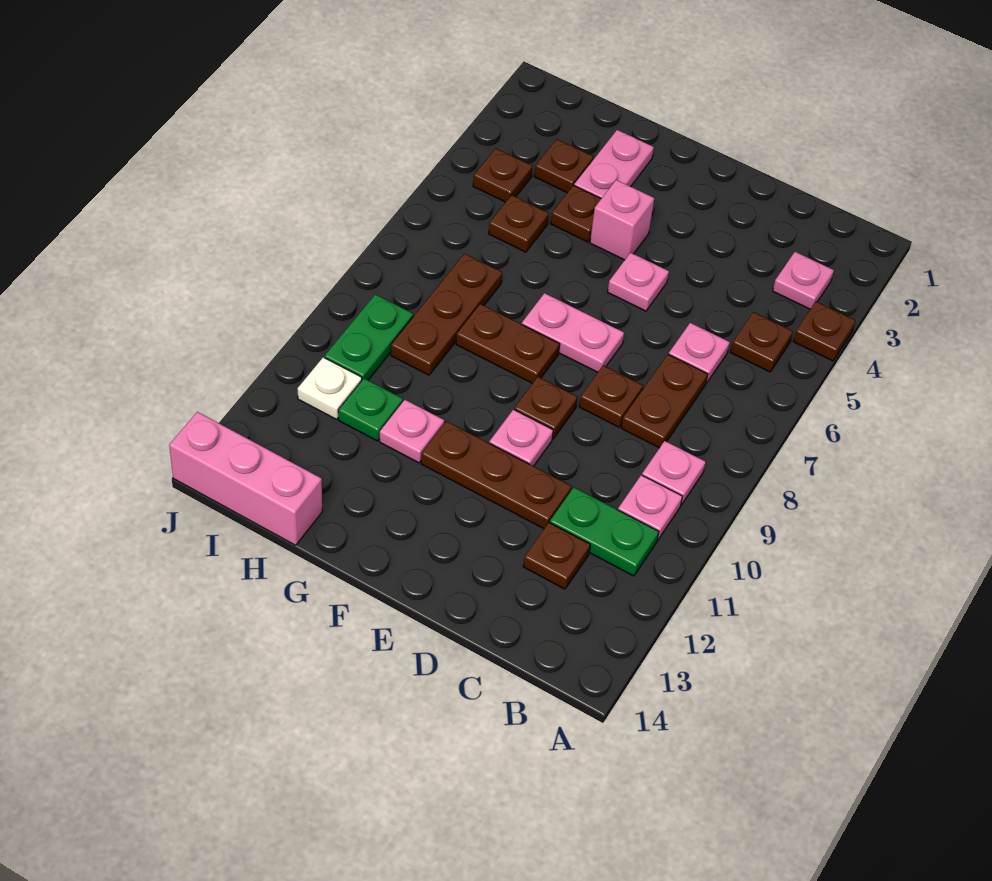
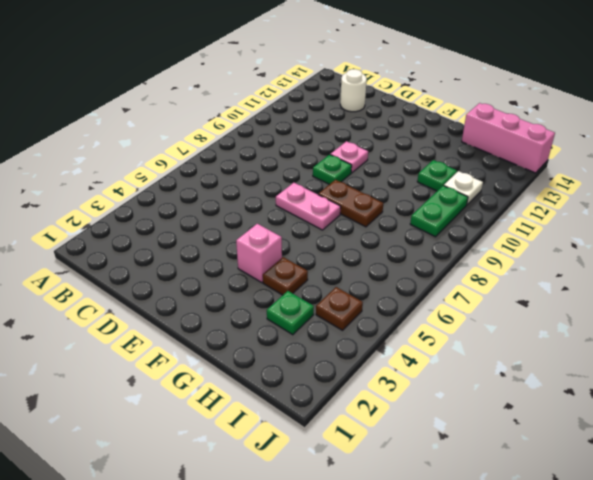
white round brick C13 level 1 -> none
green plate E9 level 1 -> brown plate E9 level 1
green plate H3 level 1 -> brown plate H3 level 1
none -> brown plate A4 level 1
none -> pink plate B3 level 1
none -> brown plate B5 level 1

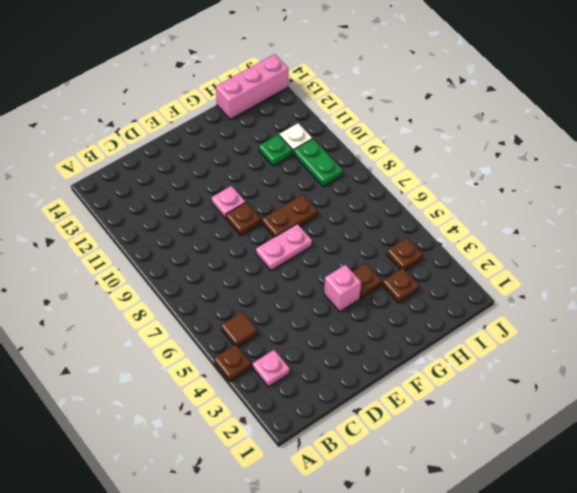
brown tile B5 level 1 -> brown plate B5 level 1
none -> pink plate B9 level 1
none -> pink plate B10 level 1
none -> green plate B11:C11 level 1

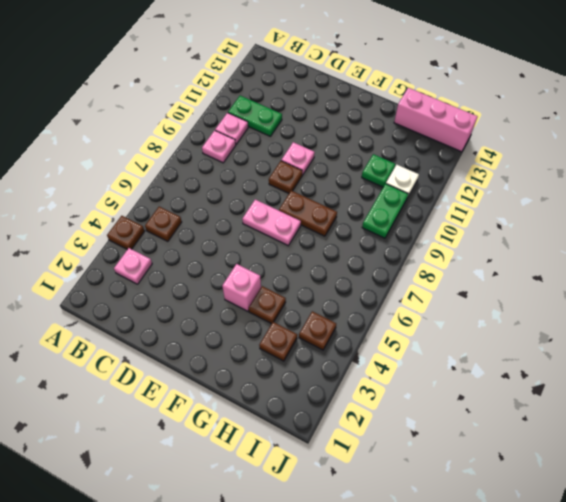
none -> pink plate C6 level 1
none -> brown plate C7:C8 level 1
none -> brown plate C12 level 1

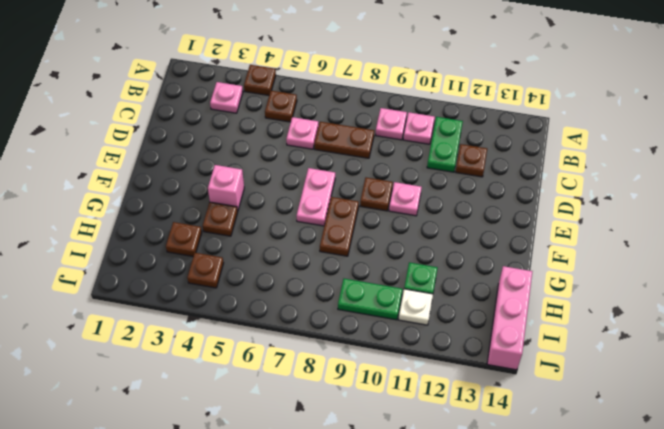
none -> brown plate D8 level 1
none -> brown plate D11:F11 level 1
none -> pink plate E5 level 1

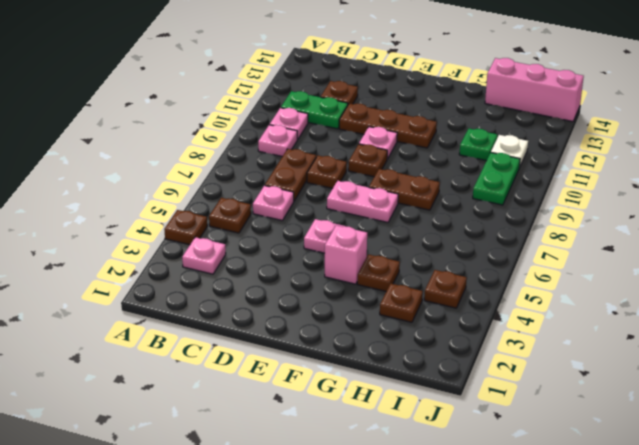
none -> pink plate G2:G3 level 1
none -> pink plate G11 level 1
none -> brown plate H5 level 1

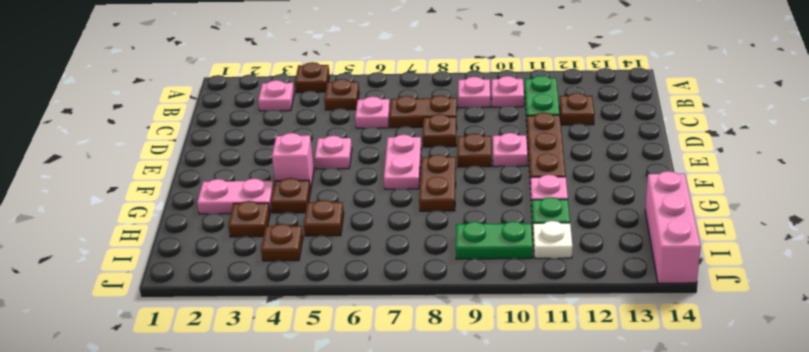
none -> brown plate H7:H9 level 1

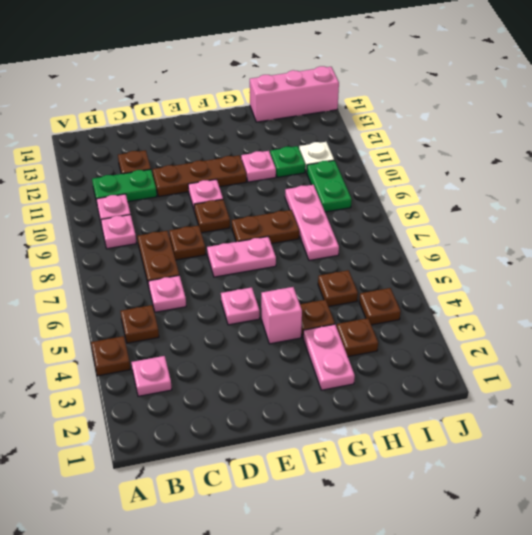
pink plate H7:H9 level 1 -> brown plate H7:H9 level 1

